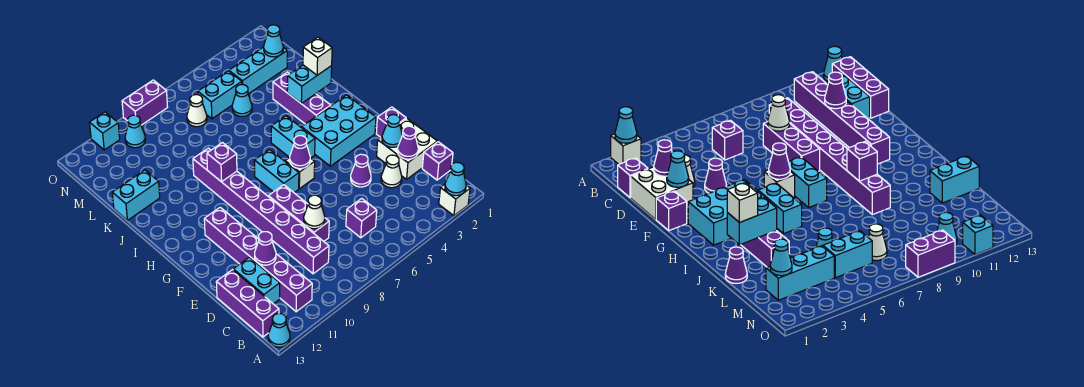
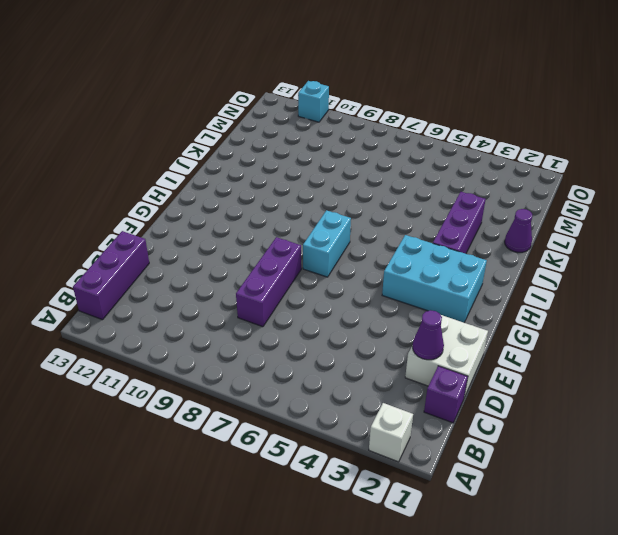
none -> cyan cone A13 level 1
none -> purple brick B11:G11 level 1
none -> purple brick C6 level 1
none -> purple brick C9:J9 level 1

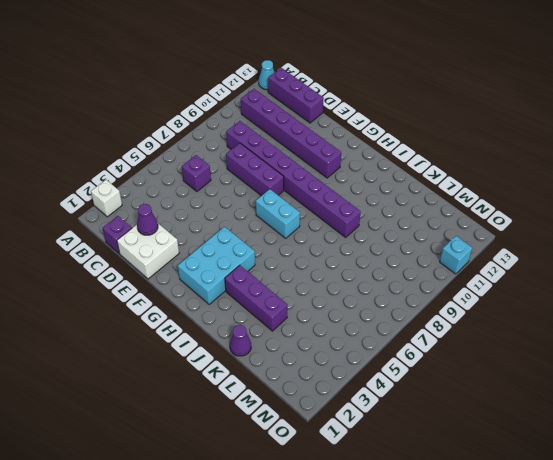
none -> cyan brick C12:D12 level 1
none -> white cone D3 level 1
none -> purple cone E4 level 1
none -> purple brick F1 level 1

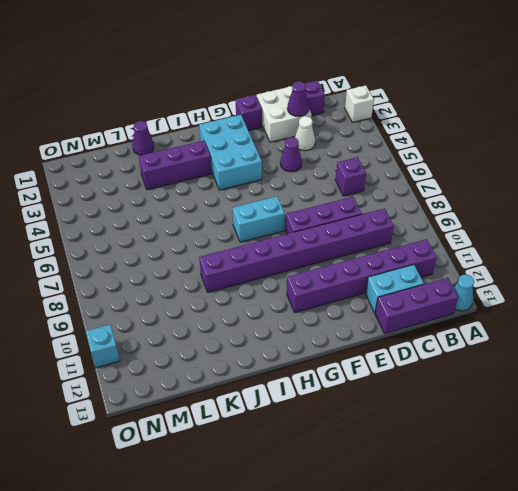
none -> white brick G6 level 1
none -> cyan brick H5:I5 level 1
none -> cyan brick K12:K13 level 1
none -> cyan cone L5 level 1

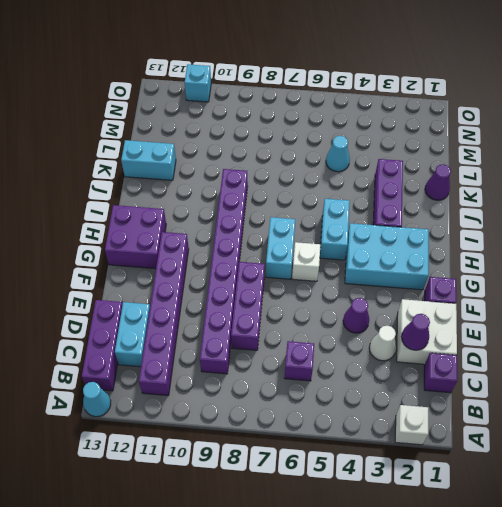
purple brick G12:H13 level 1 -> none
none -> cyan brick M2:M4 level 1
none -> cyan brick M5:M6 level 1
none -> white cone M7 level 1
none -> cyan cone N10 level 1

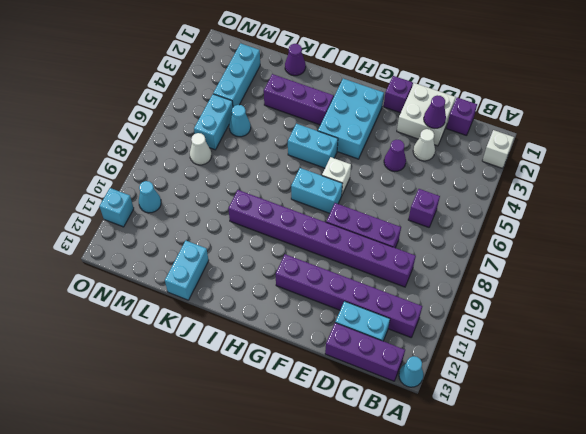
none -> purple brick O8:O9 level 1
none -> cyan cone A2 level 2
none -> white cone D8 level 2
none -> purple cone D11 level 2

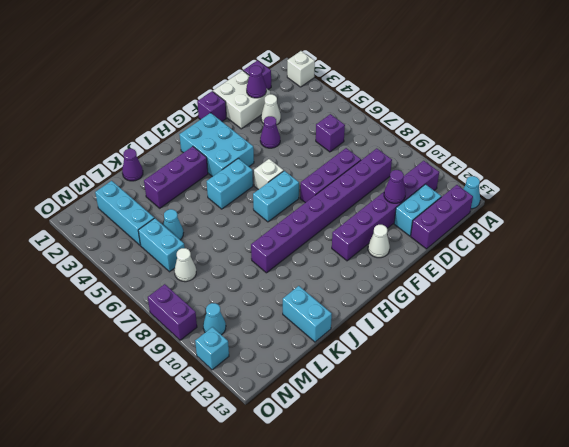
white cone F12 level 1 -> white cone D8 level 2
none -> cyan cone A2 level 2
none -> cyan cone E2 level 2
none -> purple cone G6 level 2
none -> purple brick I9 level 2

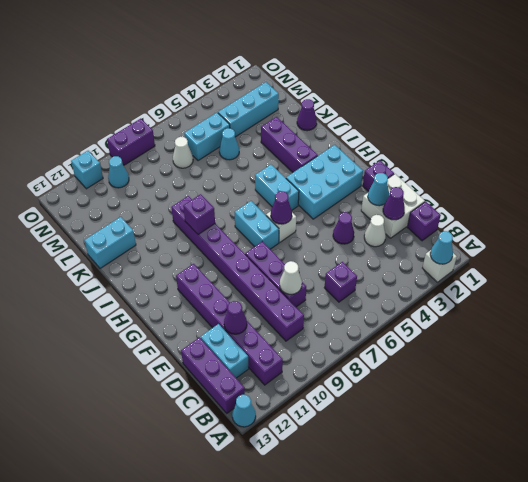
none -> cyan brick J2:J3 level 2
none -> cyan cone M2 level 2
none -> white brick J2 level 3

